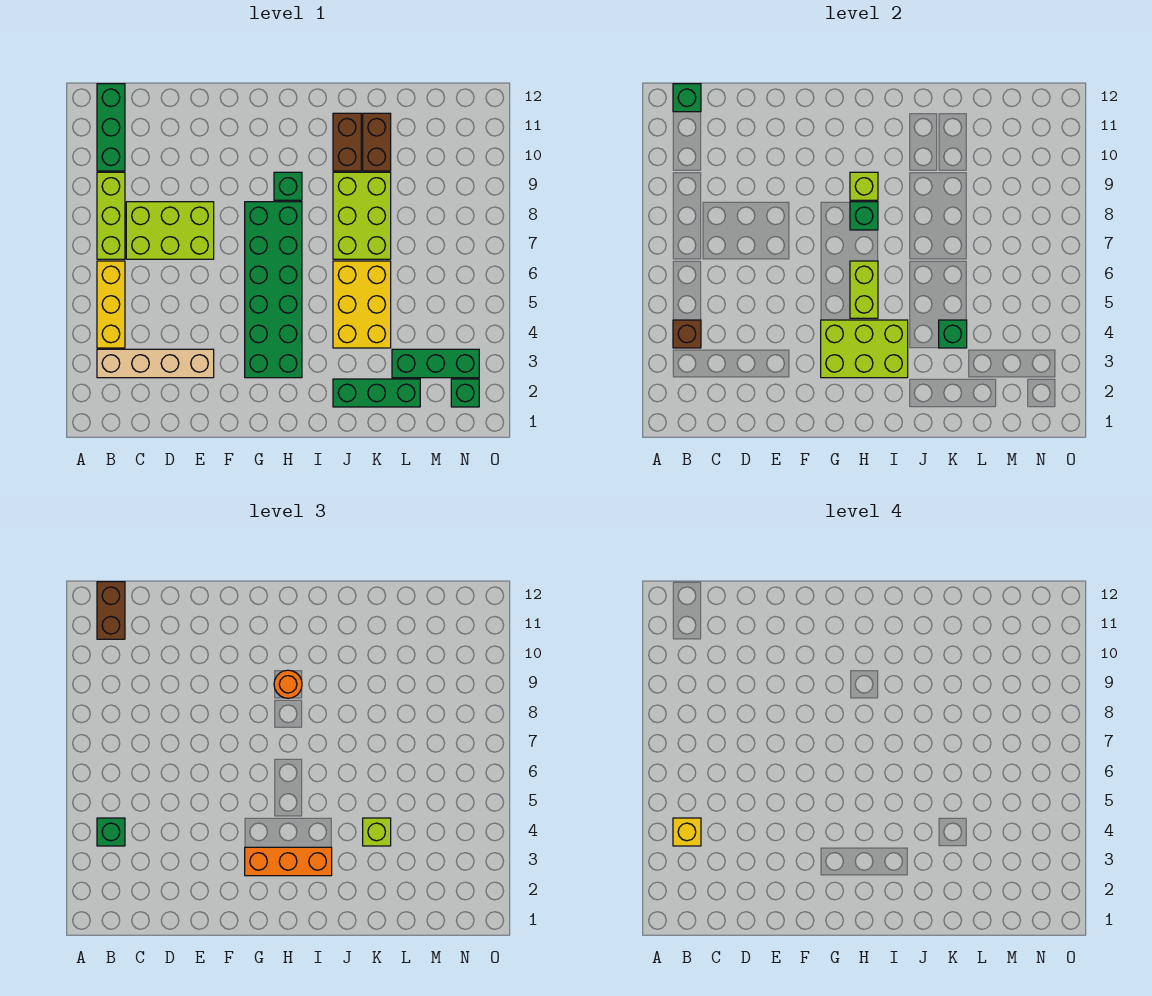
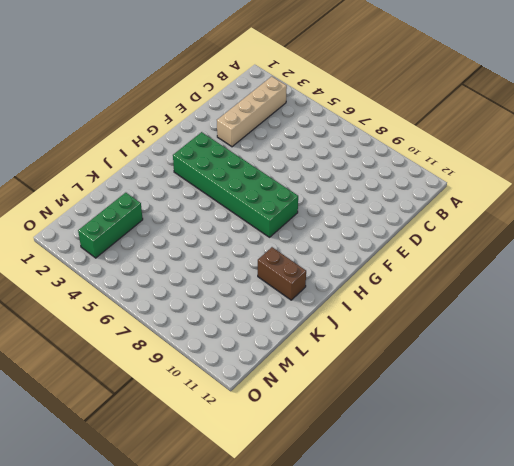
none -> yellow brick B4:B6 level 1
none -> lime brick B7:B9 level 1
none -> green brick B10:B12 level 1

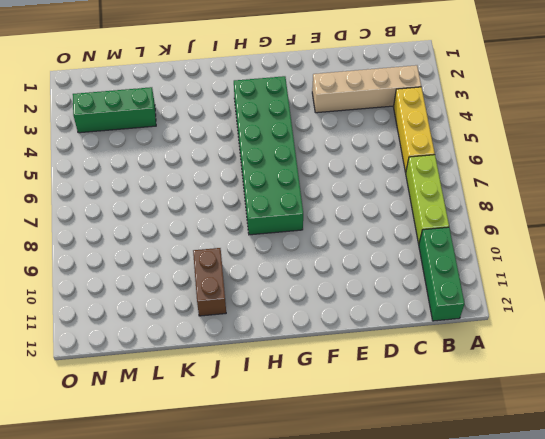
none -> lime brick C7:E8 level 1
none -> green brick H9 level 1
none -> green brick J2:L2 level 1

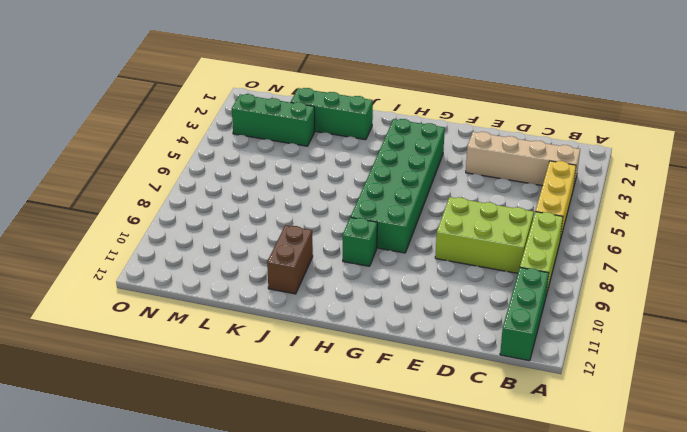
none -> yellow brick J4:K6 level 1
none -> lime brick J7:K9 level 1
none -> brown brick K10:K11 level 1

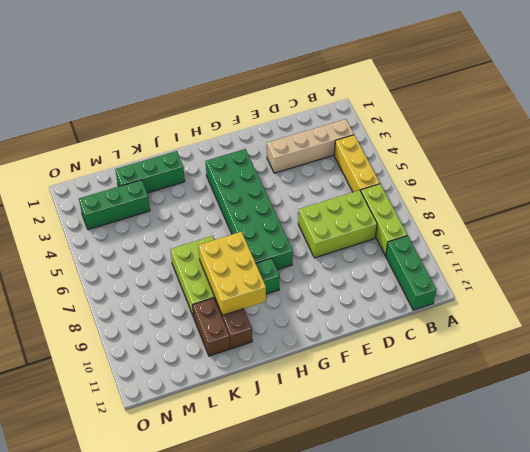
yellow brick I8:J10 level 2 -> yellow brick J4:K6 level 1
none -> green brick N2 level 1
none -> brown brick B4 level 2
none -> green brick B12 level 2

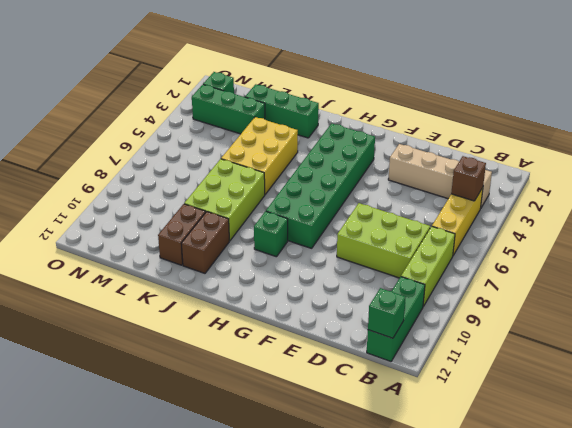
none -> lime brick G3:I4 level 2
none -> lime brick H5:H6 level 2
none -> green brick H8 level 2

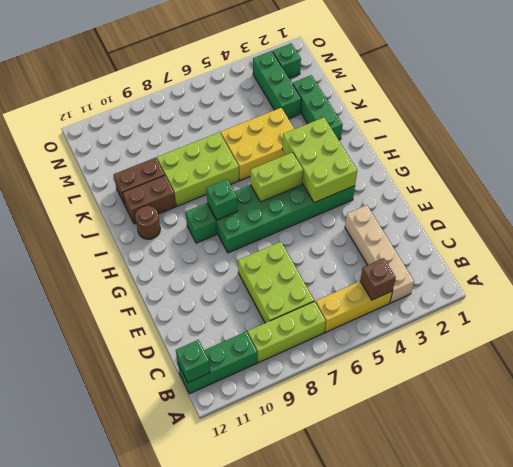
brown round brick I11 level 1 -> none
none -> lime brick H9 level 2
none -> green brick K4 level 2
none -> green brick B4 level 3

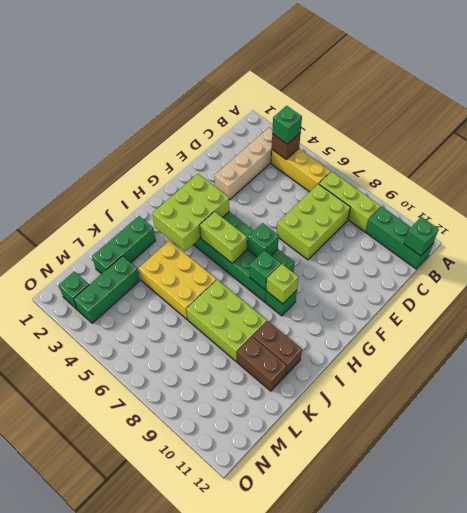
green brick G7 level 2 -> green brick K4 level 2
none -> brown brick B11:B12 level 3
none -> orange brick G3:I3 level 3
none -> orange round brick H9 level 3

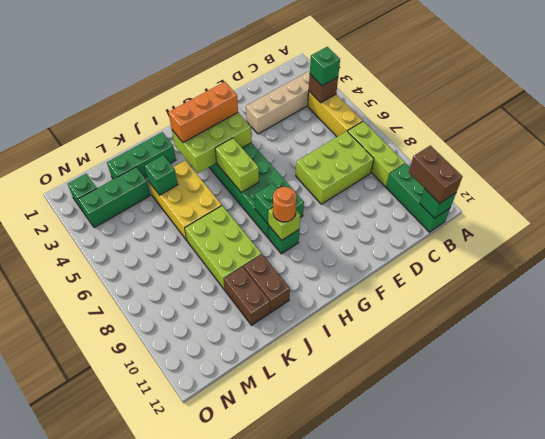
none -> lime brick K4 level 3
none -> yellow brick B4 level 4

